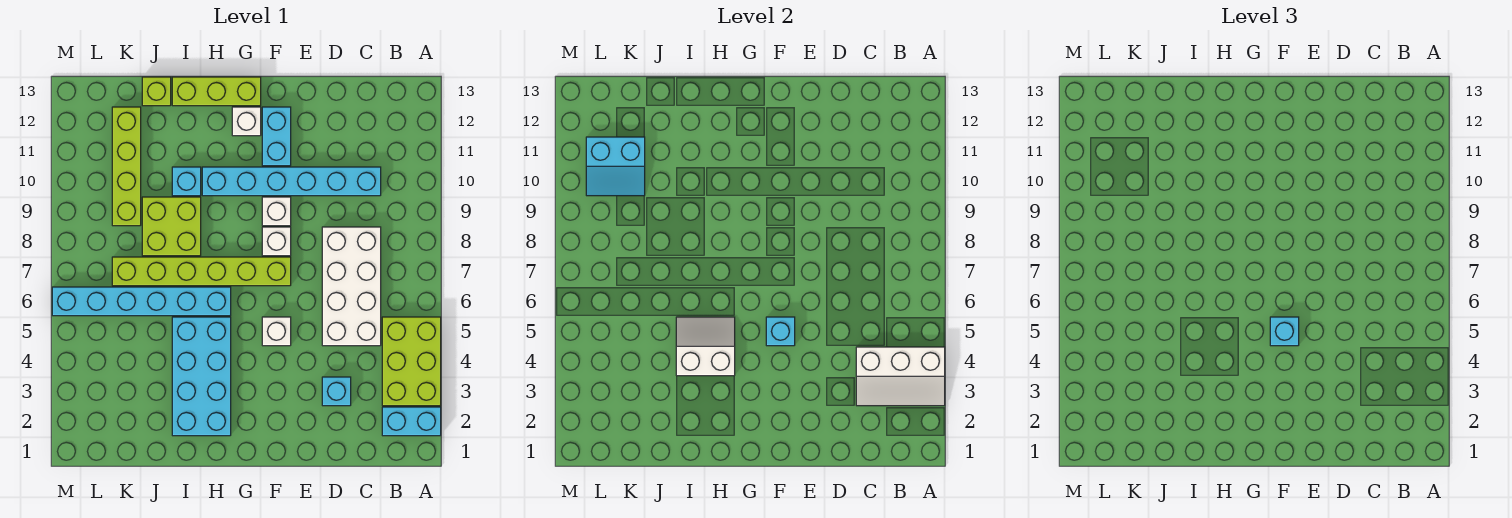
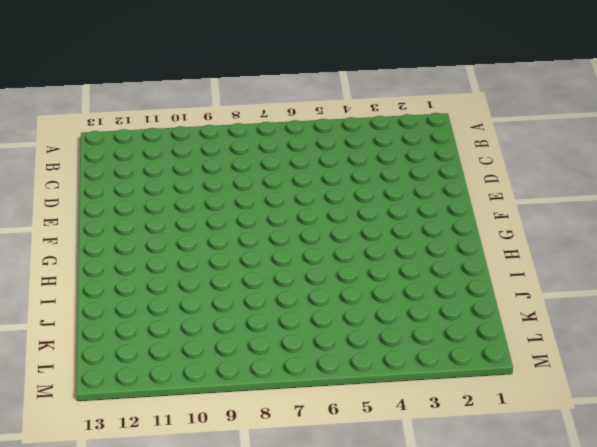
none -> cyan brick A2:B2 level 1
none -> lime brick A3:B5 level 1
none -> white brick C5:D8 level 1

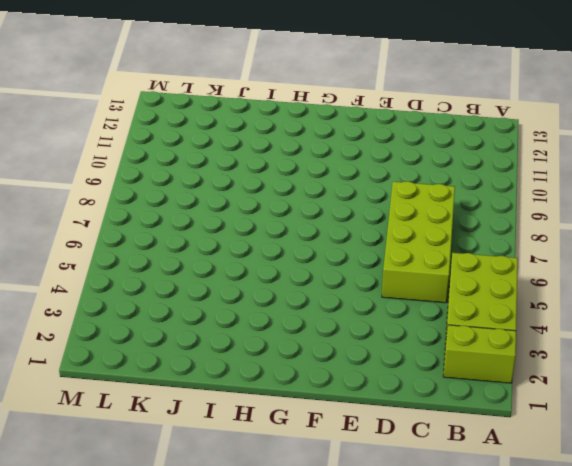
lime brick A2:B2 level 1 -> cyan brick A2:B2 level 1
lime brick C5:D8 level 1 -> white brick C5:D8 level 1
none -> cyan brick C10:H10 level 1
none -> cyan brick D3 level 1
none -> white brick F5 level 1

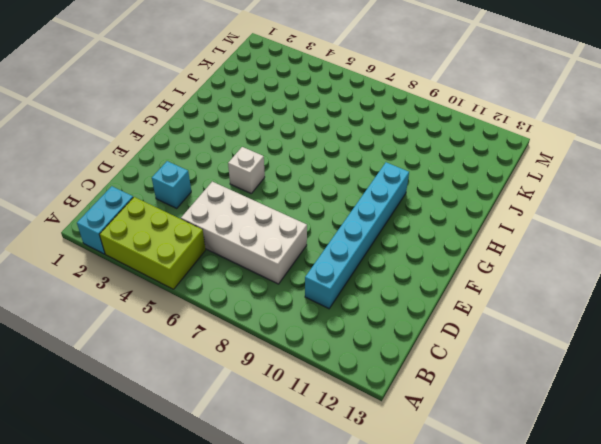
none -> lime brick F7:K7 level 1
none -> white brick F8 level 1
none -> white brick F9 level 1

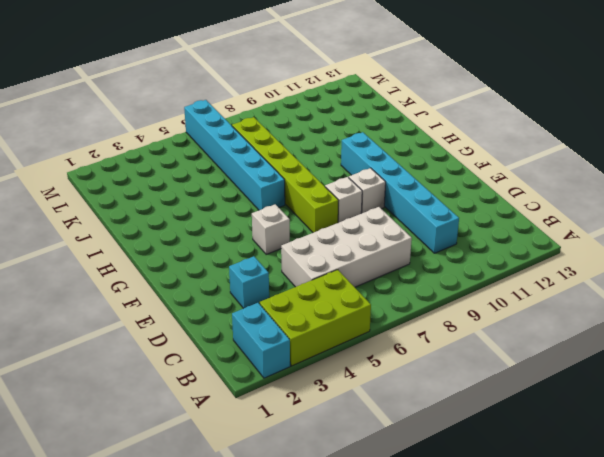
none -> cyan brick F11:F12 level 1
none -> white brick G12 level 1
none -> lime brick G13:I13 level 1

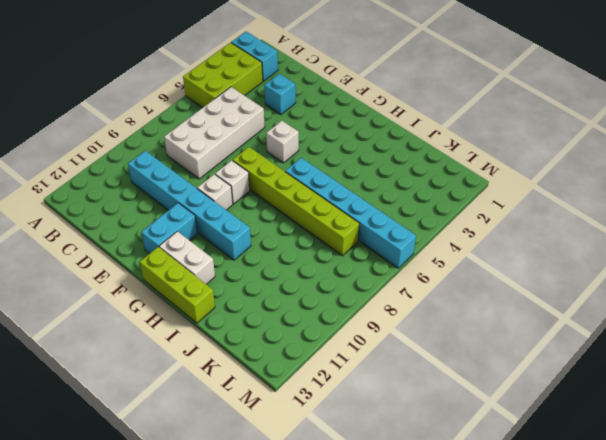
white brick G12:H12 level 1 -> white brick G12 level 1
none -> cyan brick H2:I5 level 1
none -> lime brick I8:J9 level 1
none -> cyan brick I10 level 1

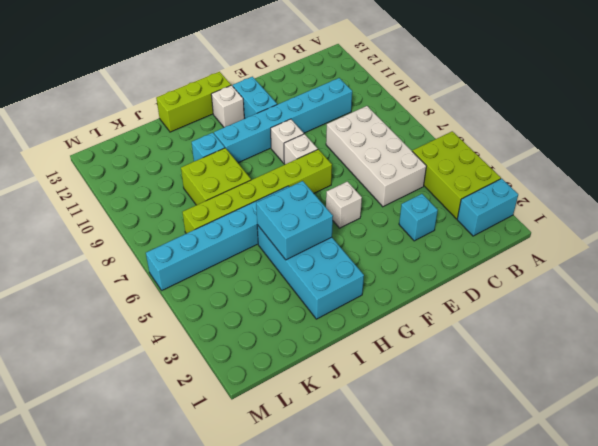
cyan brick H4:I5 level 2 -> white slope H4:I5 level 2 top 4
none -> lime brick J13 level 1
none -> lime brick K9:K12 level 1
none -> white slope A3:C4 level 2 top 4

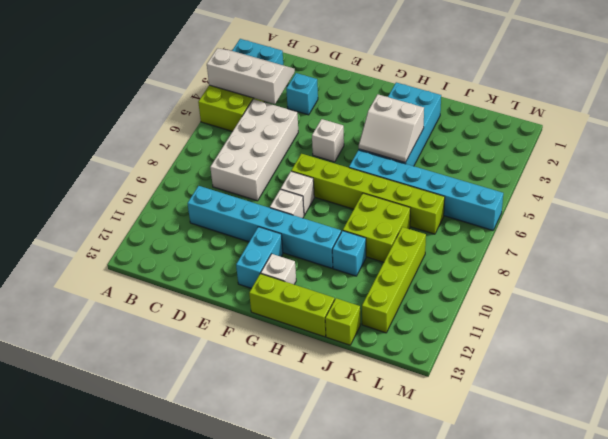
none -> cyan brick F5 level 2
none -> cyan slope K10:L11 level 2 top 11
none -> cyan brick F5 level 3

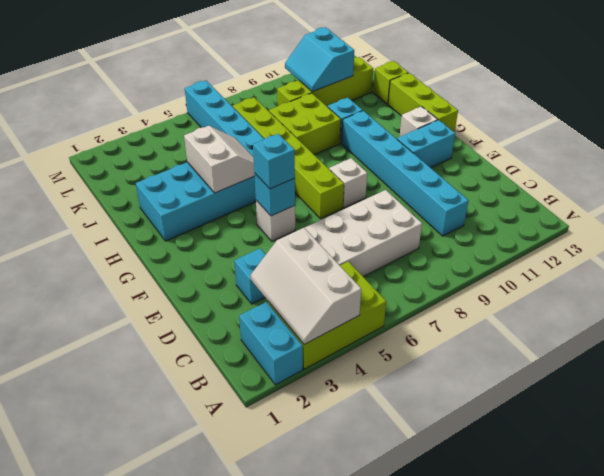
none -> white brick F9 level 1

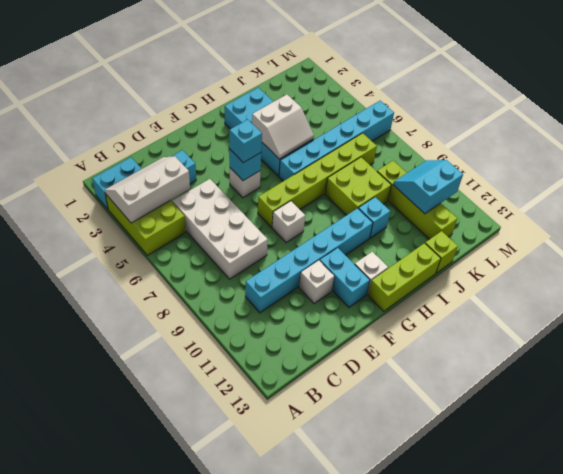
white brick E11 level 1 -> white brick F9 level 1

